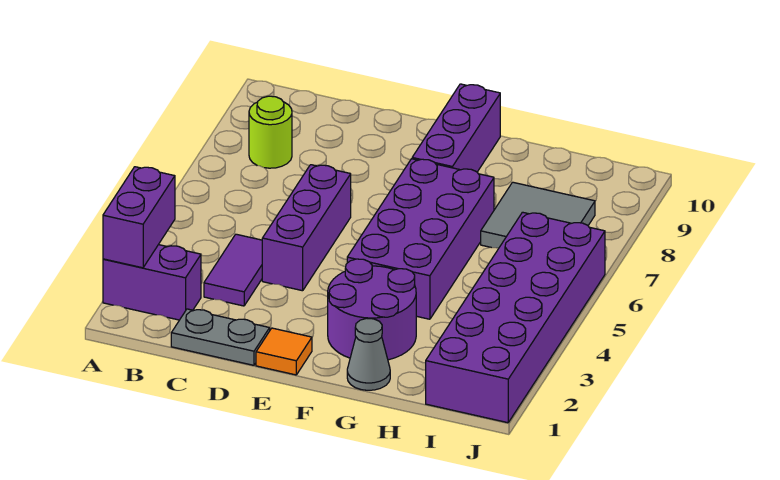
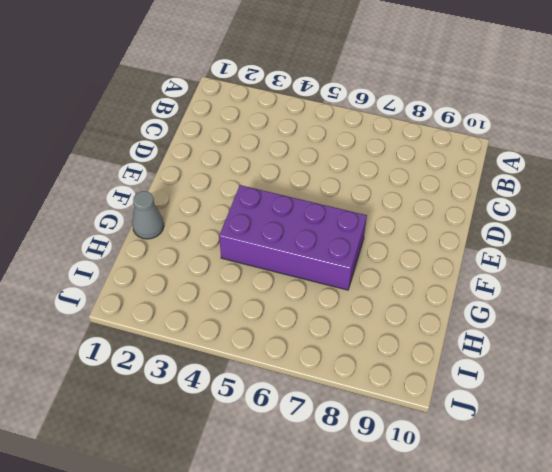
none -> purple brick A2:B2 level 1
none -> lime round brick B8 level 1
none -> grey plate C1:D1 level 1

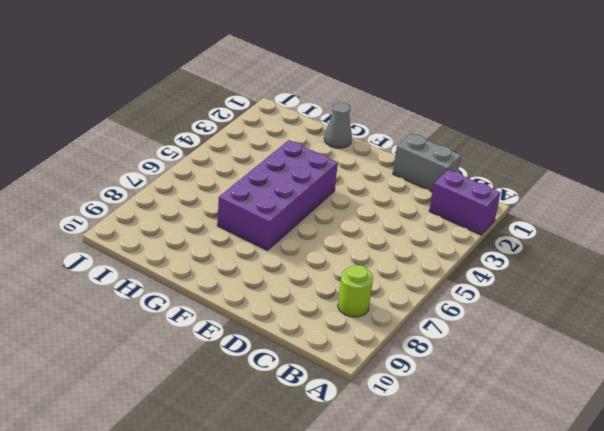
grey brick C1:D1 level 1 -> grey plate C1:D1 level 1
none -> purple tile C3:C4 level 1
none -> purple brick D4:D6 level 1
none -> orange tile E1 level 1

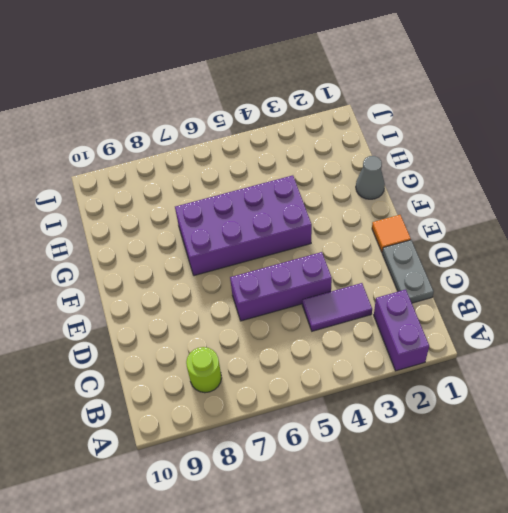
none -> purple round brick F2:G3 level 1
none -> purple brick F8:F10 level 1
none -> grey tile H7:I8 level 1

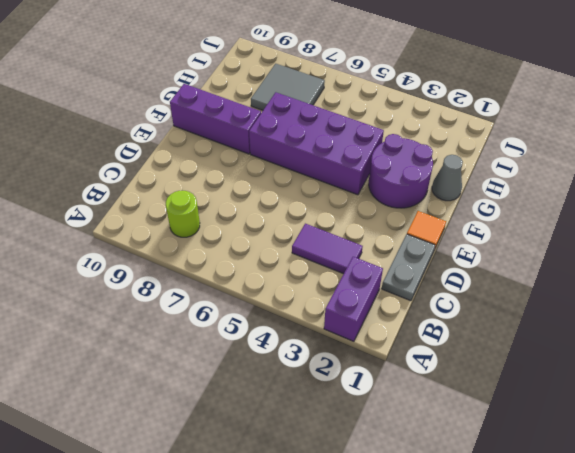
none -> purple brick D4:D6 level 1
none -> purple brick I1:J6 level 1
none -> purple brick A2:A3 level 2

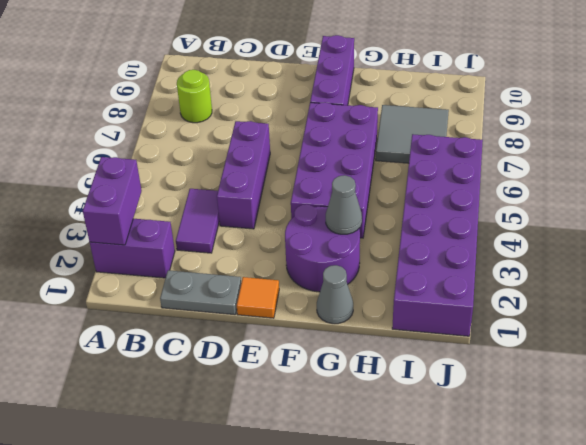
grey cone G3 level 2 -> none

